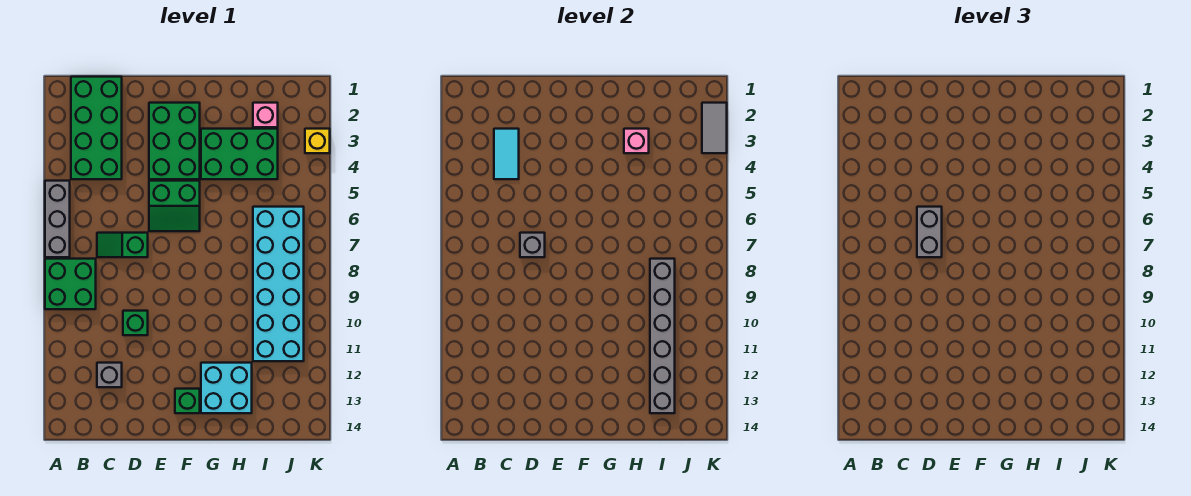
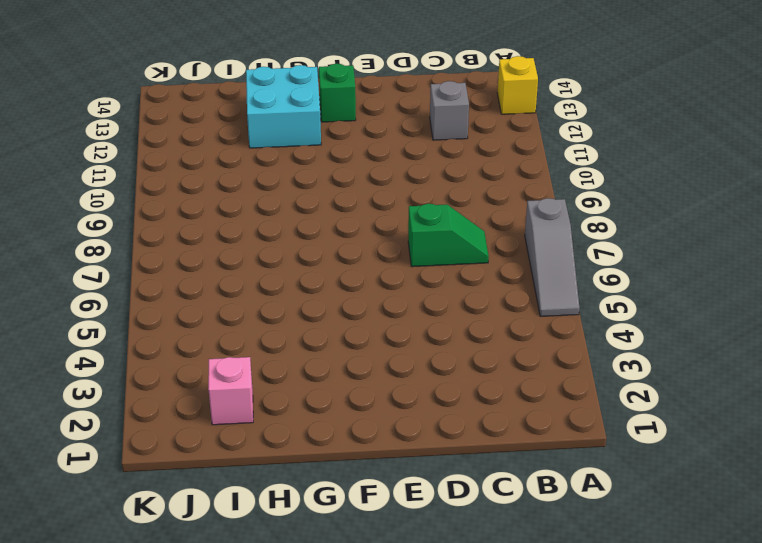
grey slope A5:A7 level 1 top 7 -> grey brick A5:A7 level 1
yellow brick A13 level 1 -> yellow brick K3 level 1
none -> green brick A8:B9 level 1
none -> green brick B1:C4 level 1
none -> green brick D10 level 1

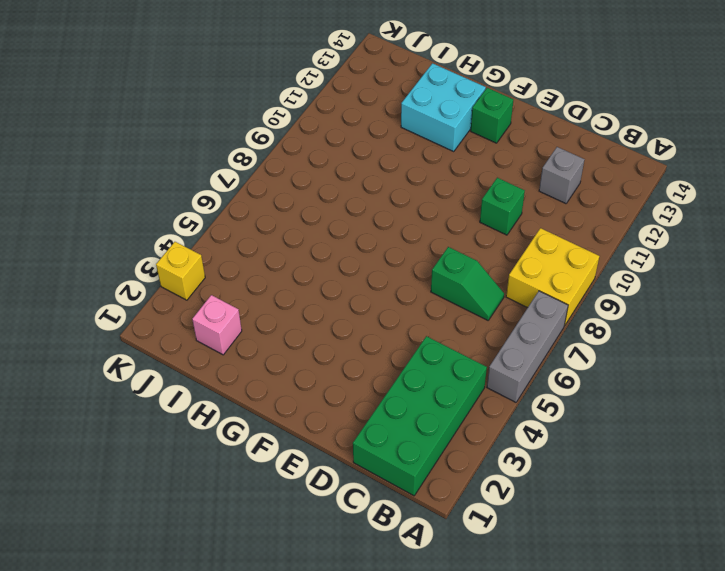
yellow brick A8:B9 level 1 -> green brick A8:B9 level 1
none -> green brick E2:F4 level 1
none -> green slope E5:F6 level 1 top 5
none -> green brick G3:I4 level 1

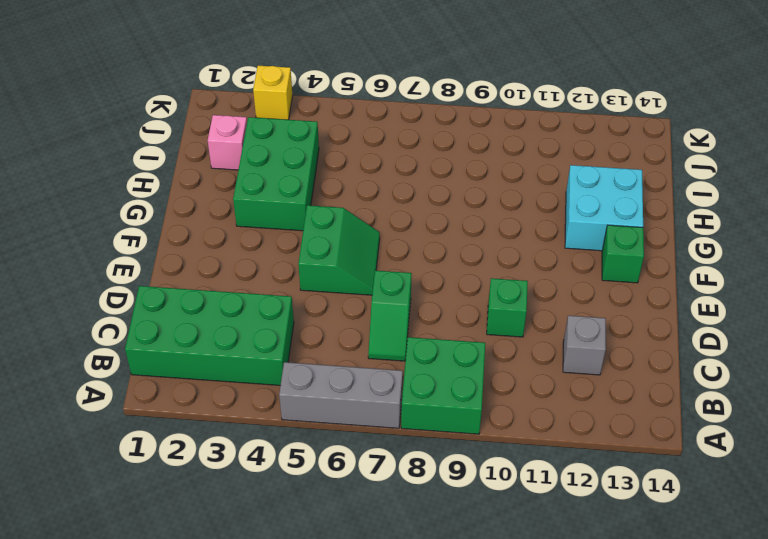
none -> green brick E2:F4 level 1
none -> cyan brick I6:J11 level 1
none -> cyan tile C3:C4 level 2

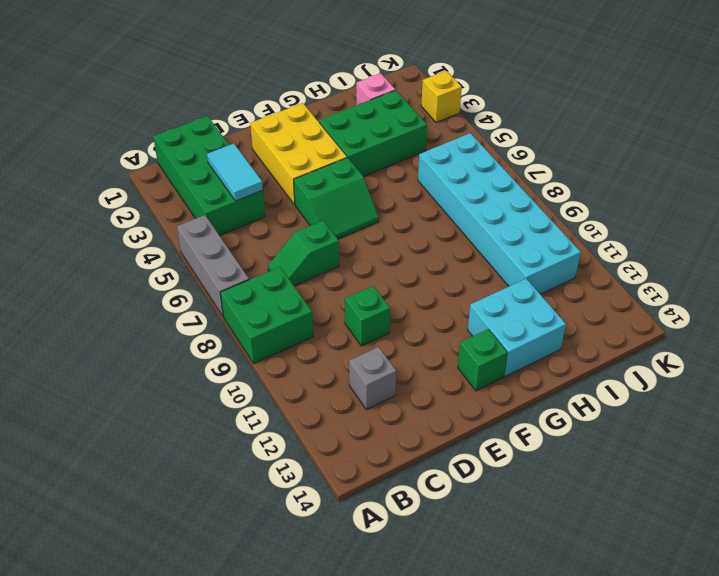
yellow brick E2:F4 level 1 -> green brick E2:F4 level 1
none -> grey brick D7 level 2
none -> pink brick H3 level 2
none -> grey brick I8:I13 level 2

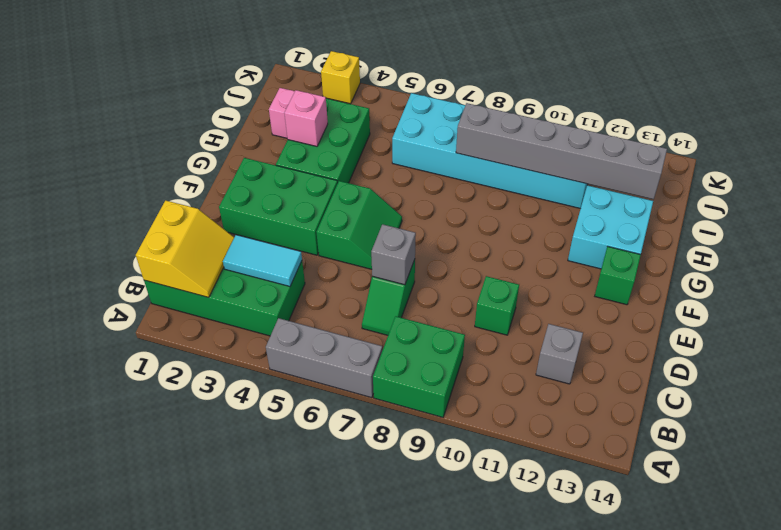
yellow slope B1:C2 level 2 top 1 -> none
none -> grey tile K2:K3 level 2
none -> grey brick D6:D7 level 3

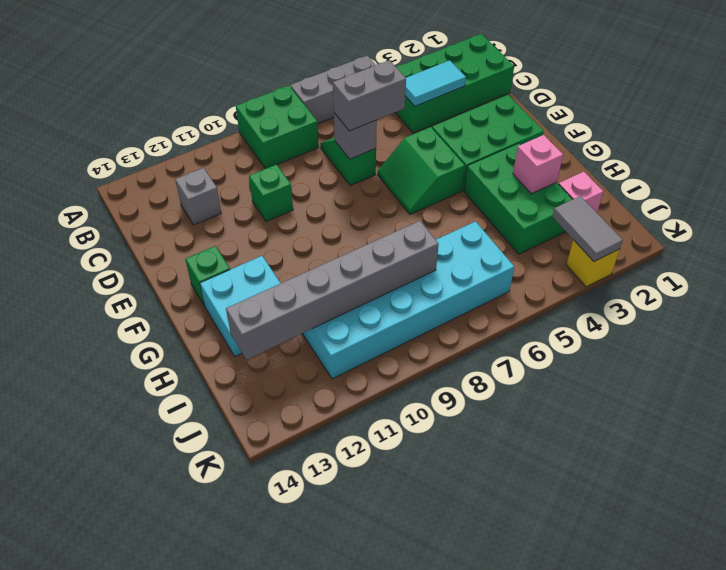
grey tile J3:K3 level 2 -> grey tile K2:K3 level 2

